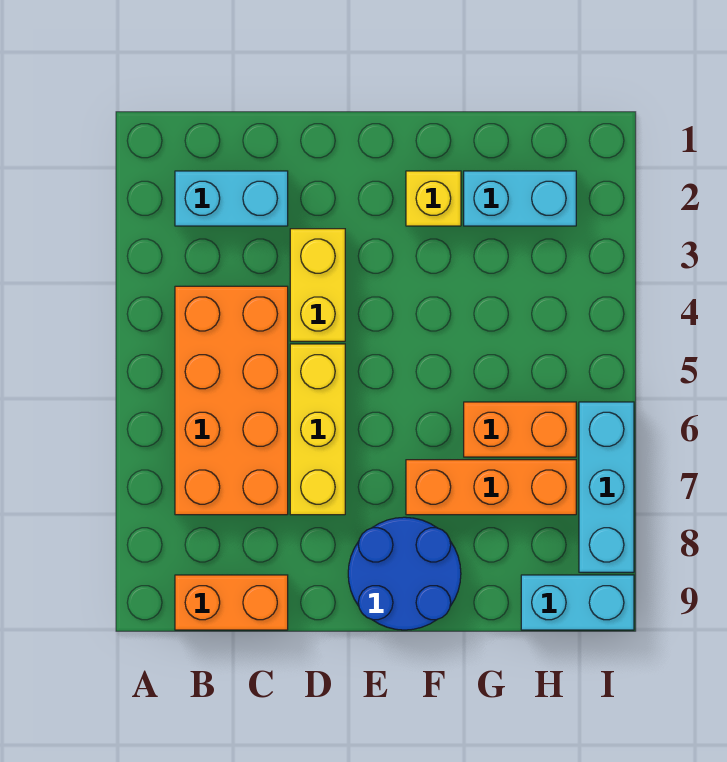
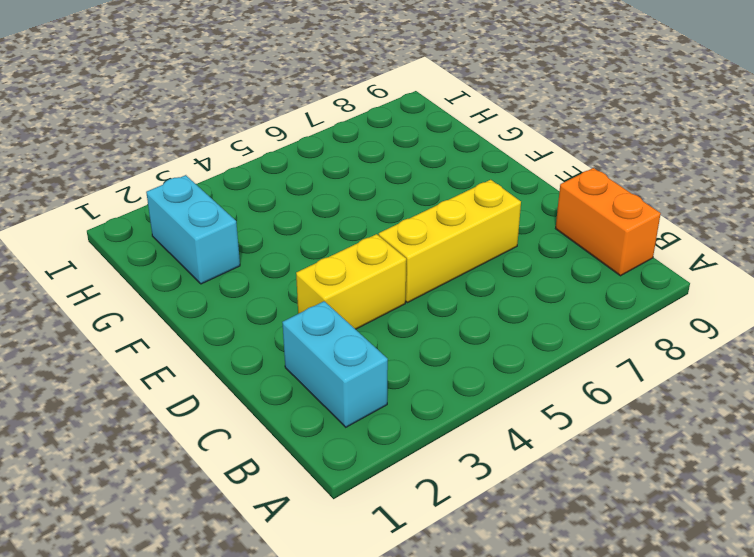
none -> orange brick B4:C7 level 1
none -> blue round brick E8:F9 level 1
none -> yellow brick F2 level 1

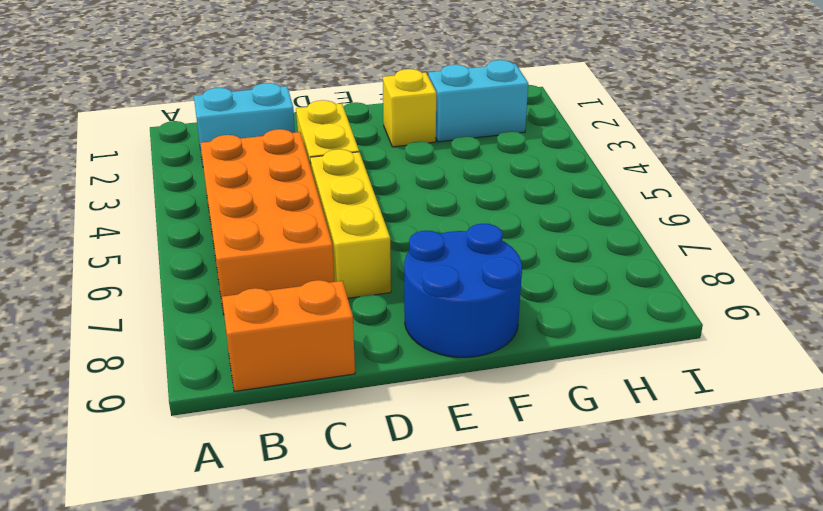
none -> orange brick F7:H7 level 1
none -> orange brick G6:H6 level 1
none -> cyan brick H9:I9 level 1

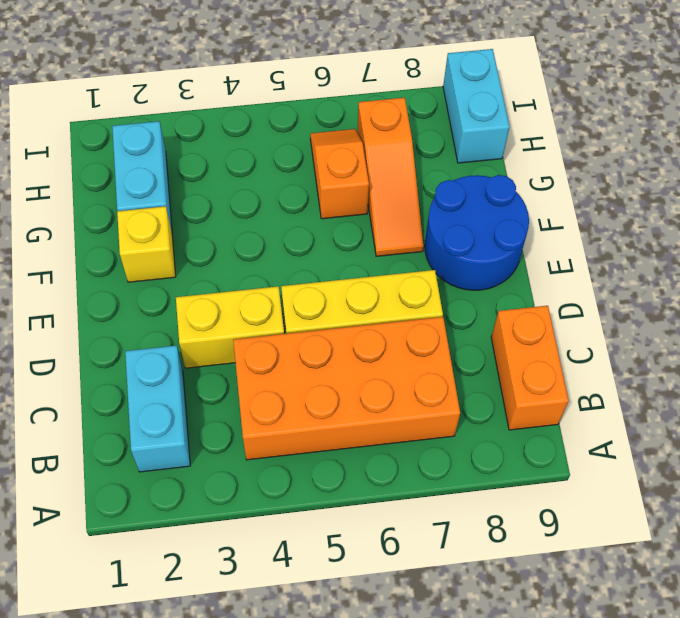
orange slope F7:H7 level 1 top H -> orange brick F7:H7 level 1
orange slope G6:H6 level 1 top G -> orange brick G6:H6 level 1
none -> cyan brick I6:I8 level 1

